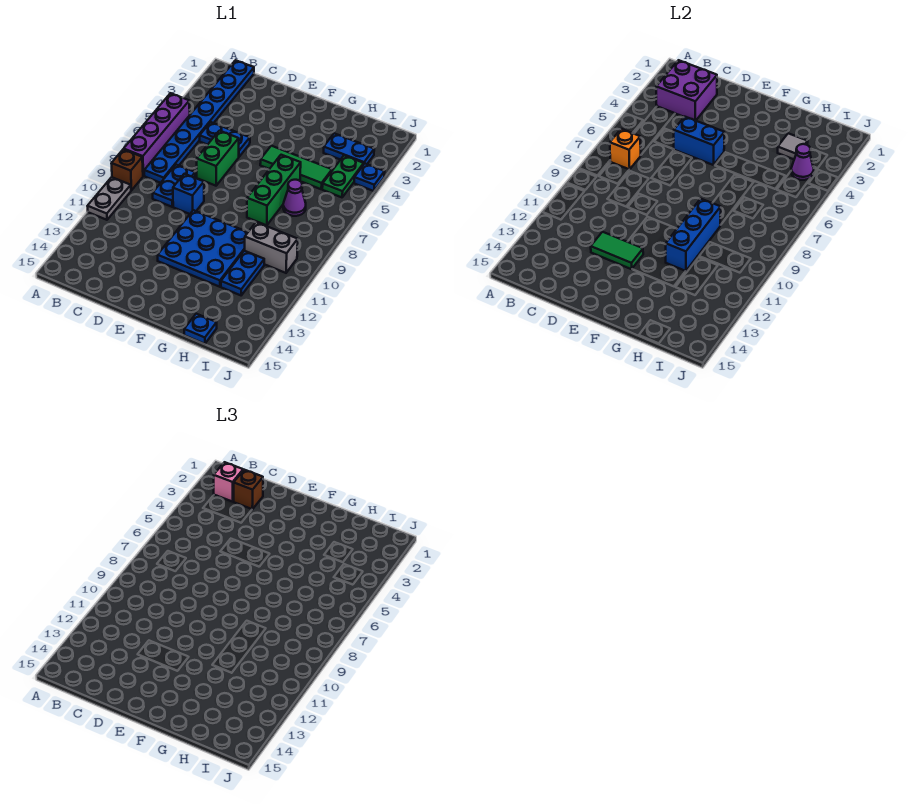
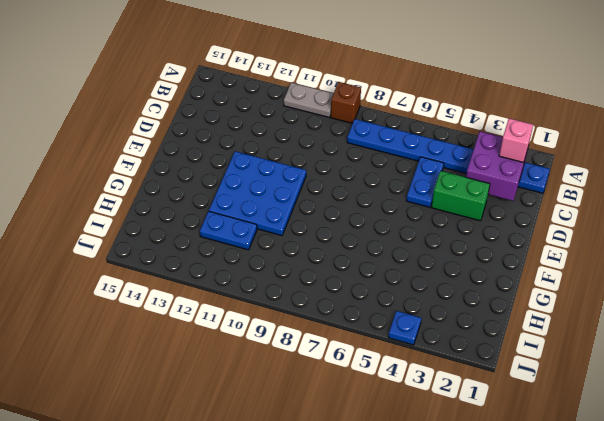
green brick D3:D4 level 1 -> green brick D6:D7 level 1
none -> purple brick A5:A8 level 1
none -> blue plate C8:C9 level 1
none -> blue brick D9 level 1

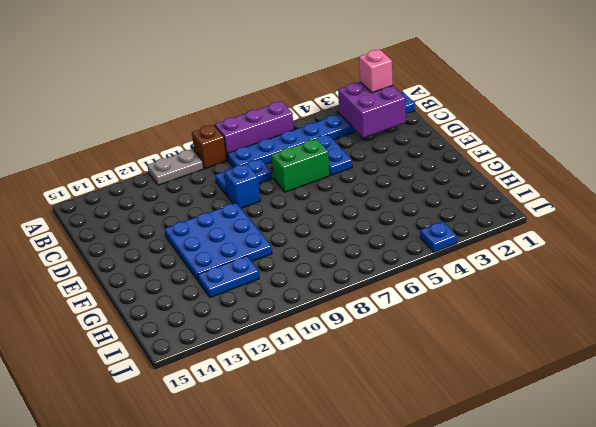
purple brick A6:A8 level 1 -> purple brick A5:A8 level 1
none -> green tile F5:H5 level 1
none -> green brick G6:G8 level 1
none -> blue plate H3:I3 level 1

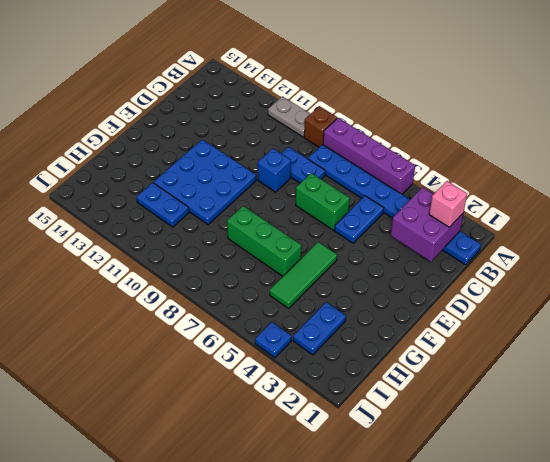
none -> purple cone H7 level 1
none -> grey brick H10:I10 level 1
none -> blue plate H15 level 1

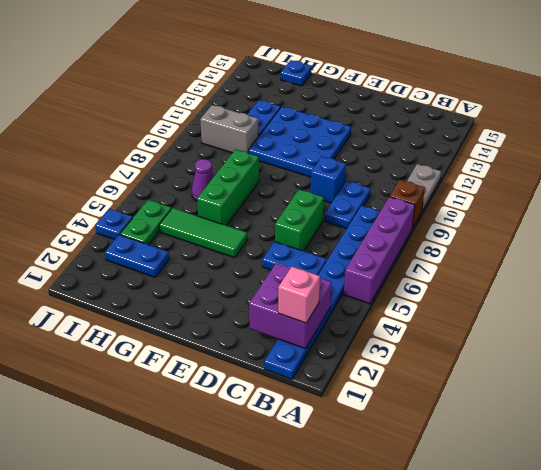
none -> orange brick B7 level 2
none -> blue brick D5:E5 level 2
none -> green tile D12:E12 level 2

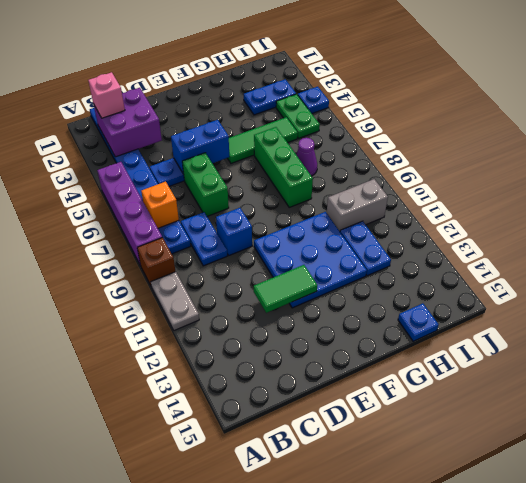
none -> blue brick G9:G11 level 2
none -> grey tile H3 level 2
none -> purple cone I4 level 2

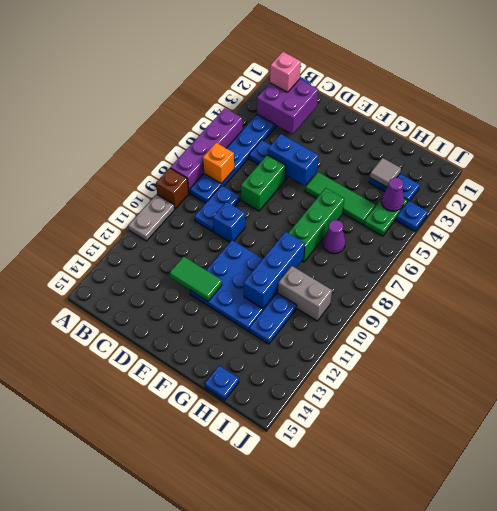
none -> brown brick C2 level 3

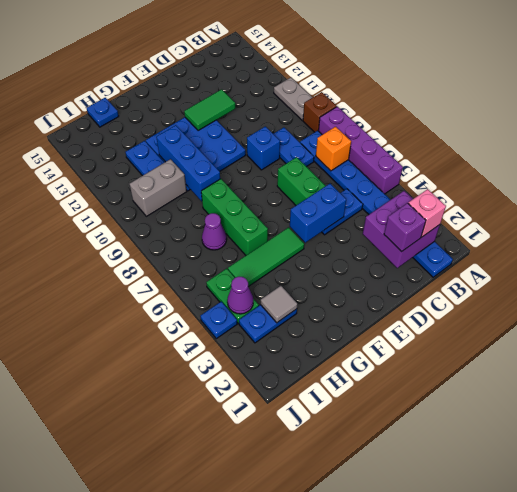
purple brick C2 level 3 -> brown brick C2 level 3

